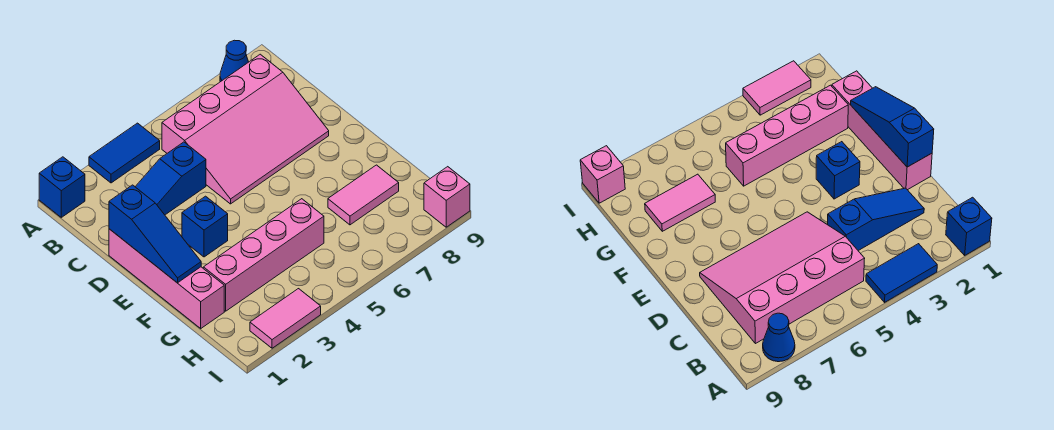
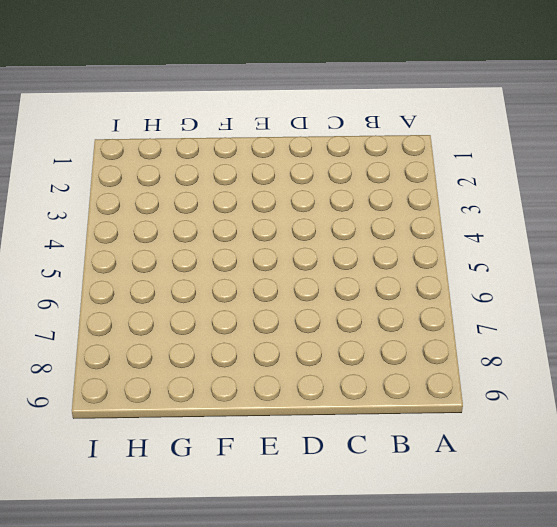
none -> blue brick A1 level 1
none -> blue tile A3:A4 level 1
none -> blue cone A8 level 1

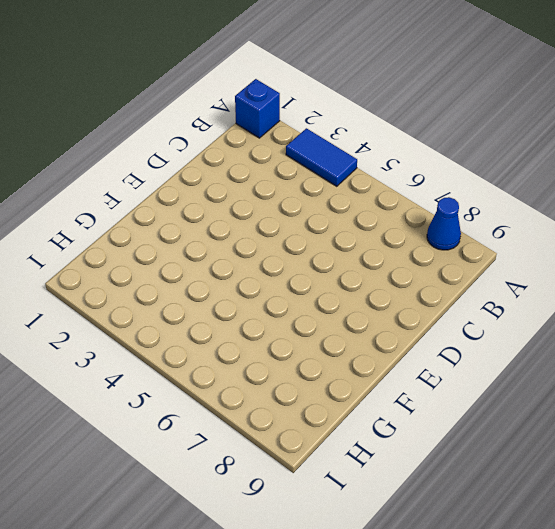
none -> pink slope B5:D8 level 1 top B
none -> blue slope C2:C4 level 1 top 4
none -> pink brick D1:G1 level 1

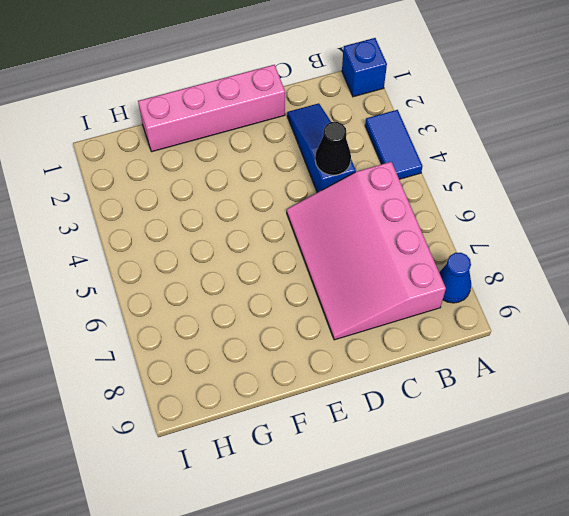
black cone C4 level 2 -> none
none -> blue brick E3 level 1
none -> pink brick G2:G5 level 1
none -> pink tile G7:G8 level 1

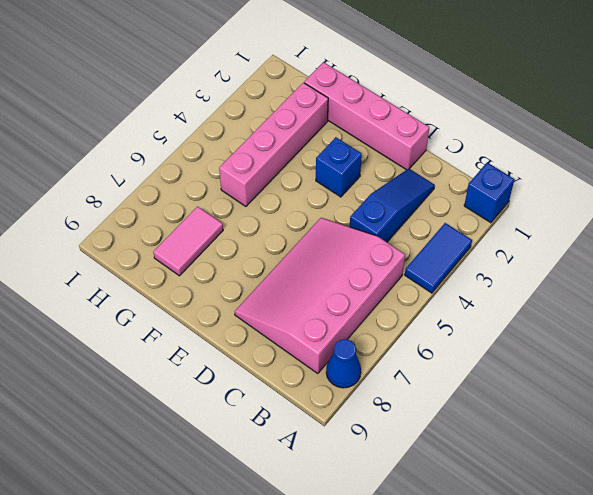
none -> pink tile I2:I3 level 1
none -> pink brick I9 level 1
none -> blue slope D1:F1 level 2 top D

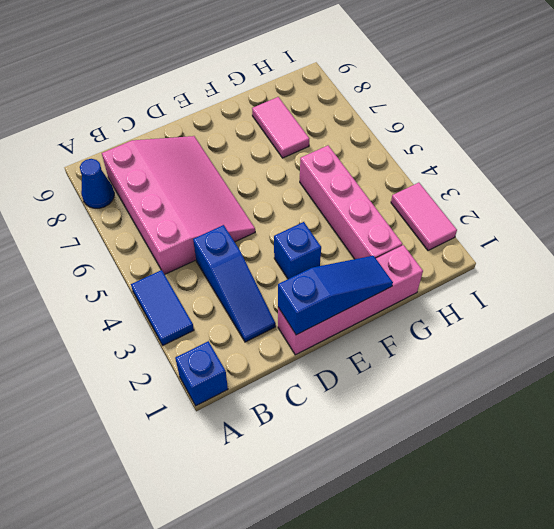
none -> pink brick I9 level 1

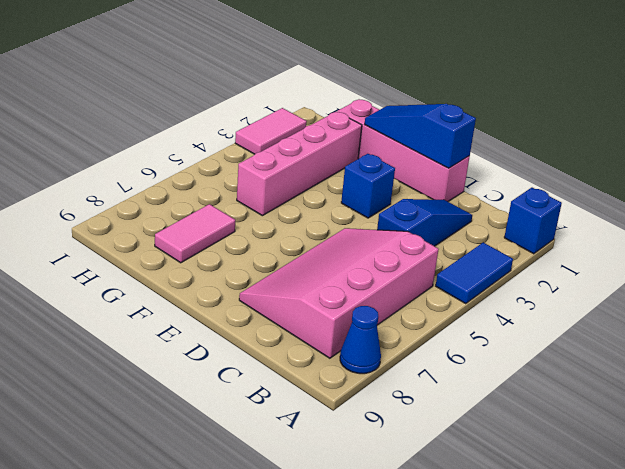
none -> pink brick I9 level 1

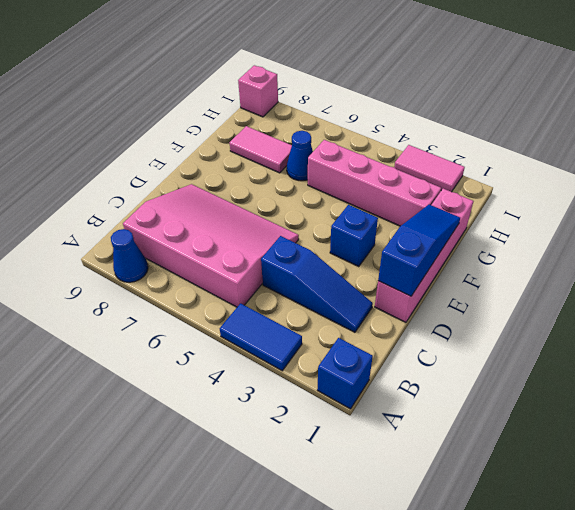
blue cone G6 level 1 -> none

